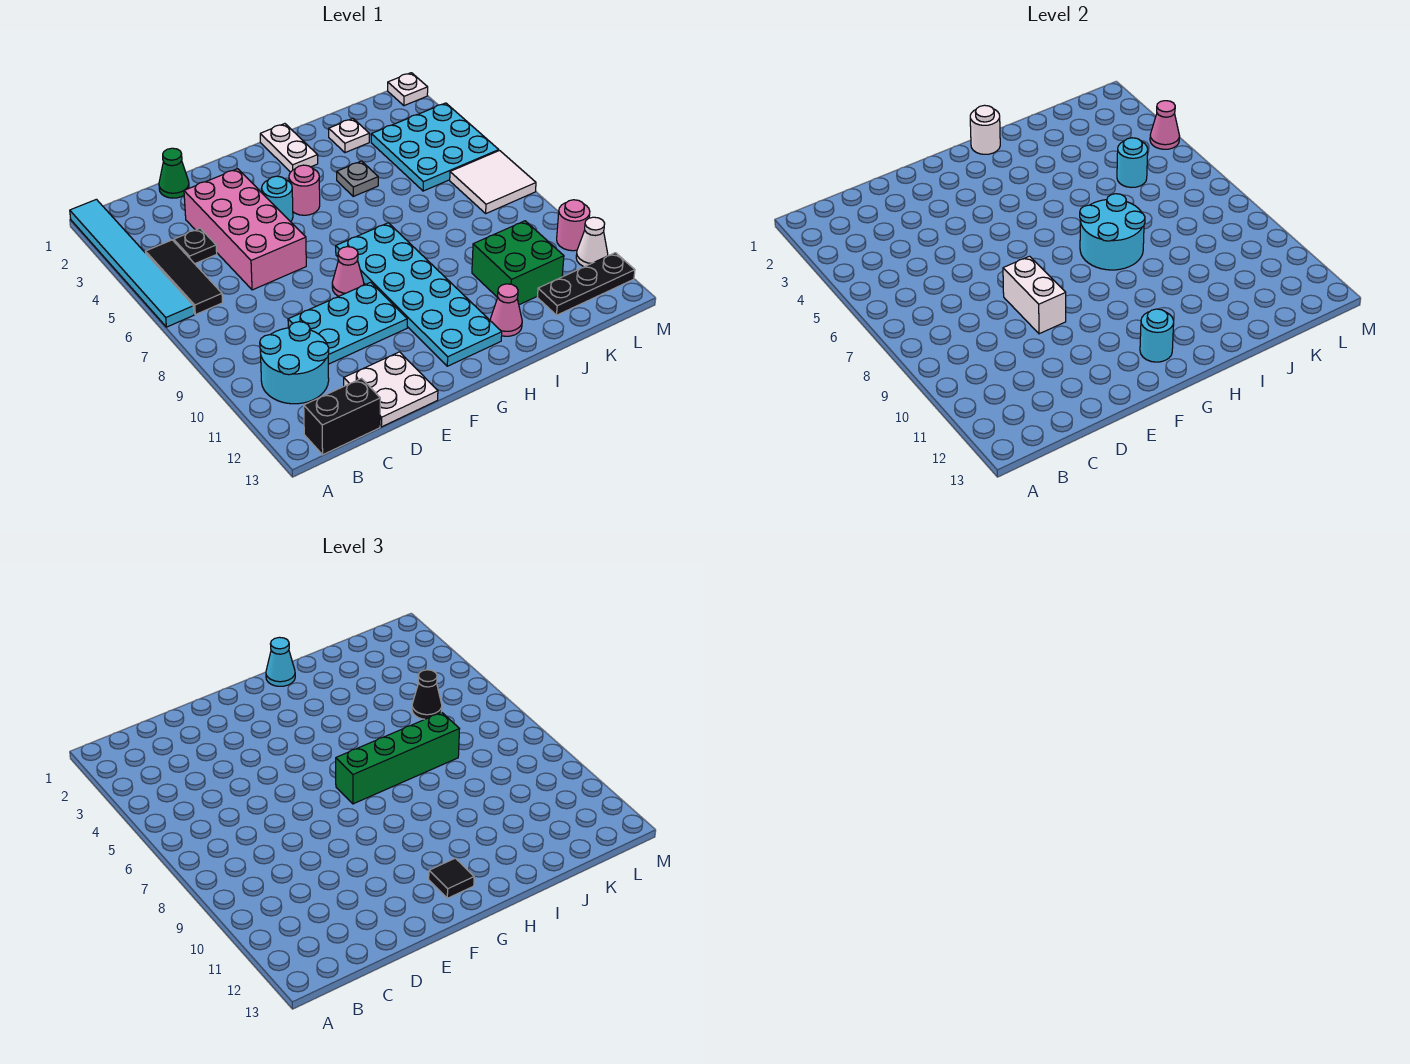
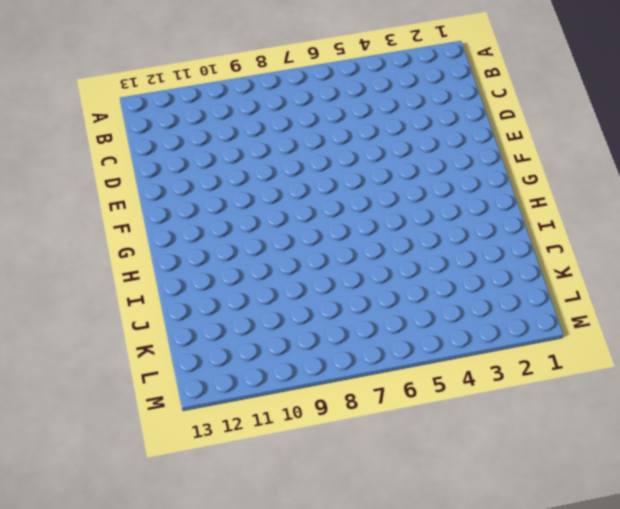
none -> cyan tile A1:A6 level 1
none -> black tile B4:B6 level 1
none -> cyan round brick B10:C11 level 1
none -> black brick B13:C13 level 1

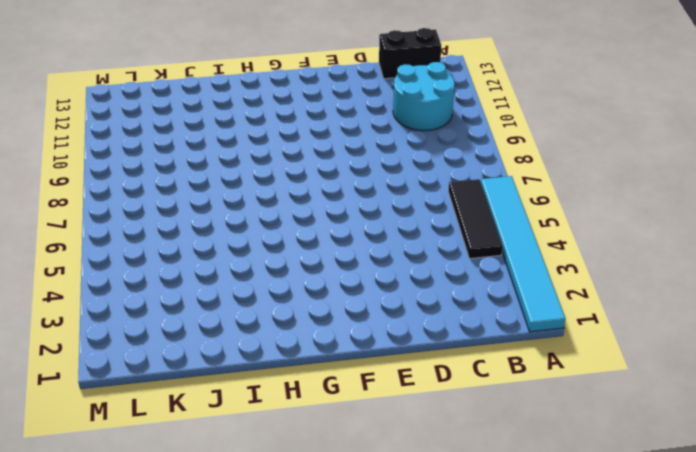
none -> black plate C4 level 1
none -> green cone D1 level 1
none -> pink brick D3:E6 level 1
none -> cyan plate D9:F10 level 1

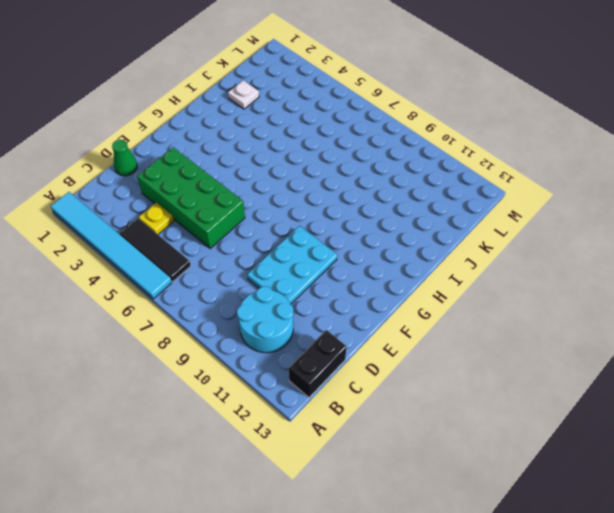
yellow plate C4 level 1 -> black plate C4 level 1
green brick D3:E6 level 1 -> pink brick D3:E6 level 1
none -> white plate D12:E13 level 1
none -> cyan round brick F4 level 1
none -> pink cone F8 level 1
none -> pink round brick G4 level 1

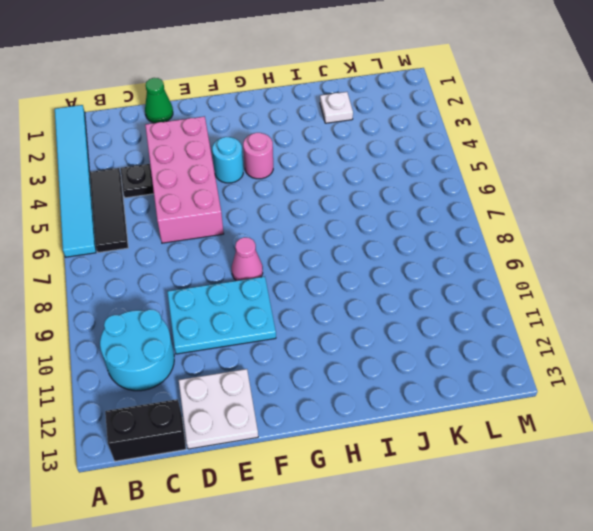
none -> cyan plate G7:H12 level 1
none -> white plate H1:H2 level 1
none -> grey plate I4 level 1
none -> pink cone I12 level 1

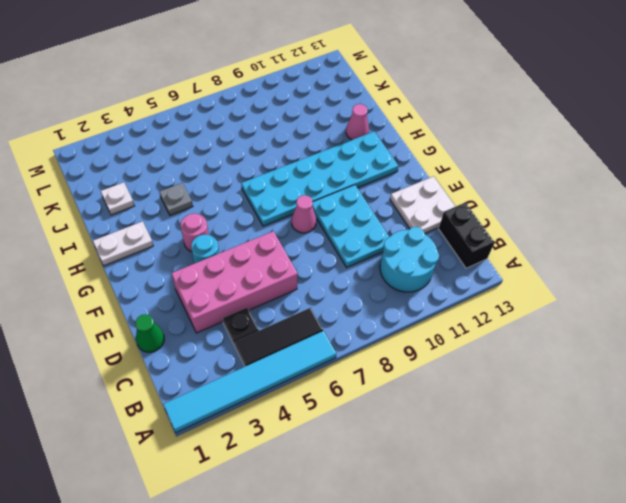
none -> green brick J10:K11 level 1
none -> cyan plate K3:M5 level 1
none -> black plate K12:M12 level 1
none -> white tile L6:M7 level 1

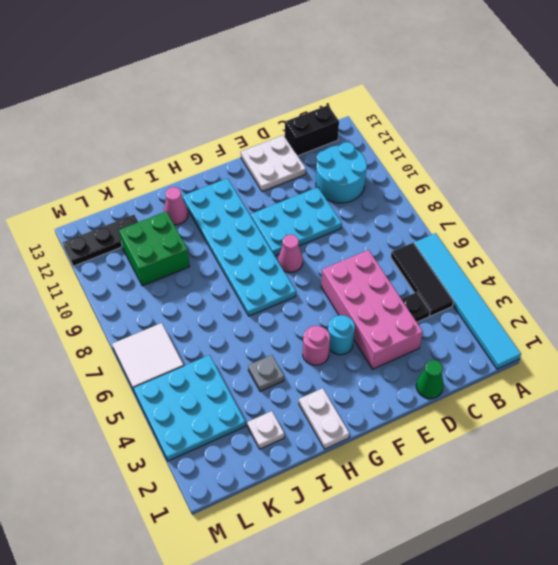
none -> white plate M1 level 1
none -> pink round brick M10 level 1
none -> white cone M11 level 1
none -> white brick E8:E9 level 2

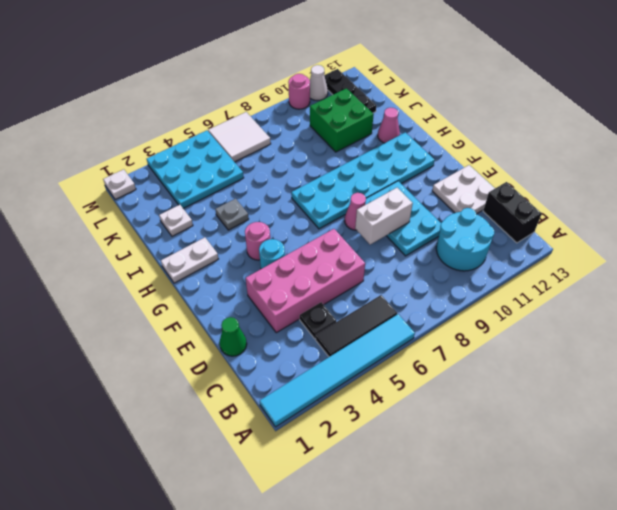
none -> cyan round brick G12 level 2
none -> white round brick H1 level 2
none -> cyan round brick H7:I8 level 2
none -> cyan round brick K5 level 2

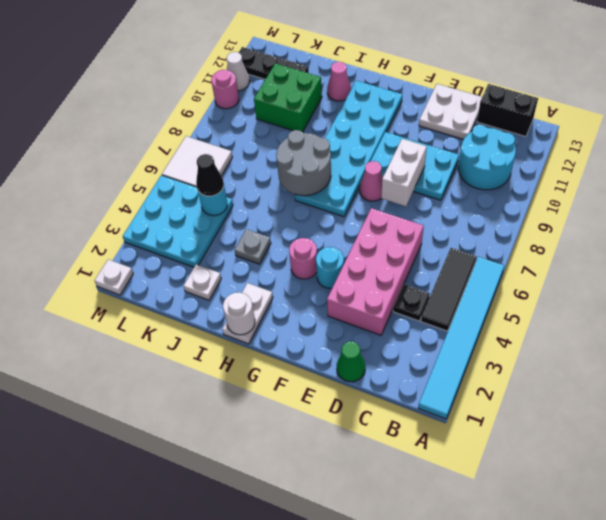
grey round brick H7:I8 level 2 -> cyan round brick H7:I8 level 2
none -> cyan round brick G12 level 2
none -> pink cone M4 level 2
none -> green brick G7:J7 level 3
none -> black tile G12 level 3

